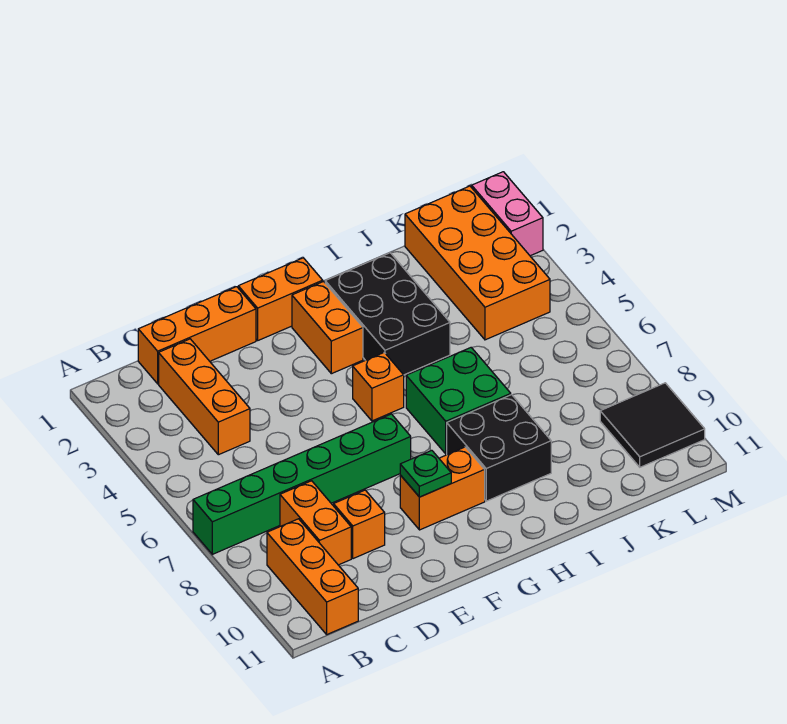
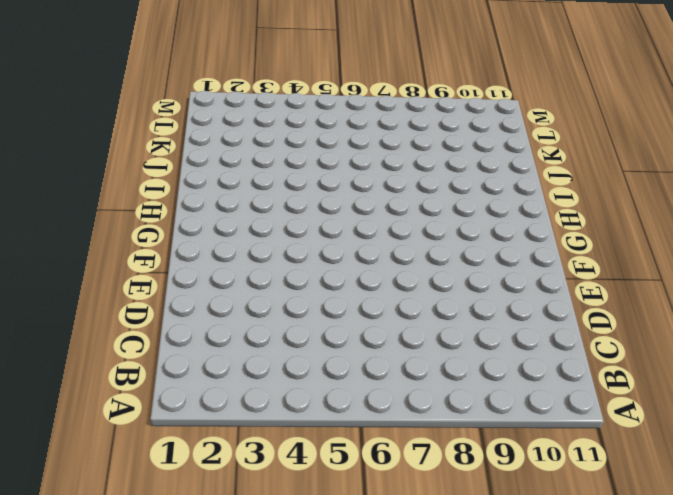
none -> green brick A7:F7 level 1
none -> orange brick B9:B11 level 1
none -> orange brick C1:E1 level 1

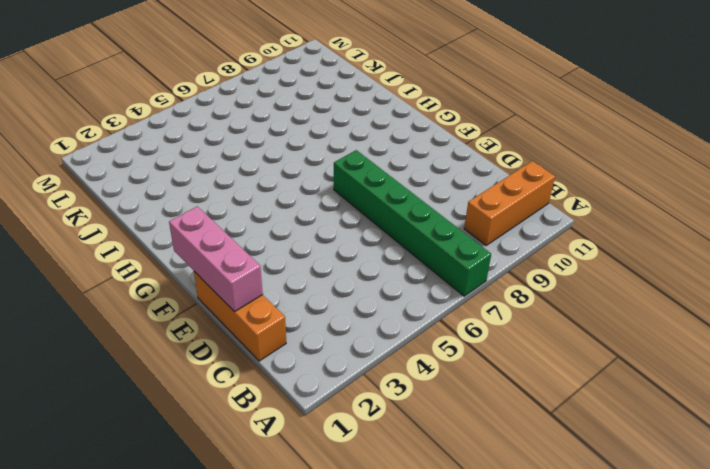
pink brick D1:F1 level 2 -> none
none -> orange brick C2:C4 level 1
none -> orange brick C8:C9 level 1
none -> orange brick D9 level 1

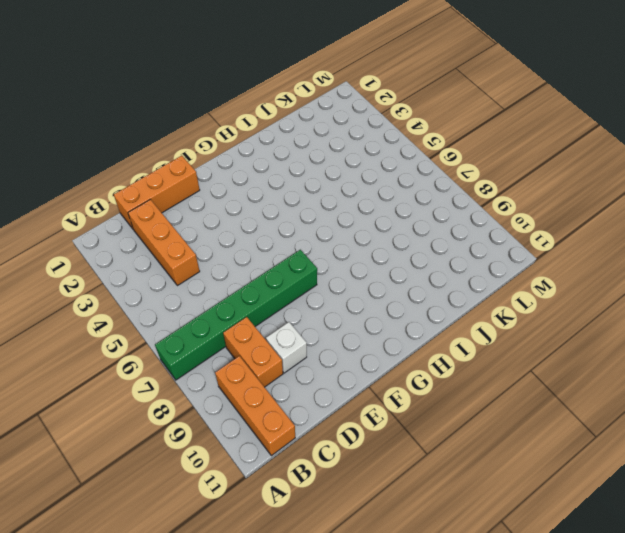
white brick D9 level 1 -> orange brick D9 level 1
none -> orange brick F1:G1 level 1
none -> orange brick F9:G9 level 1
none -> orange brick G2:G3 level 1

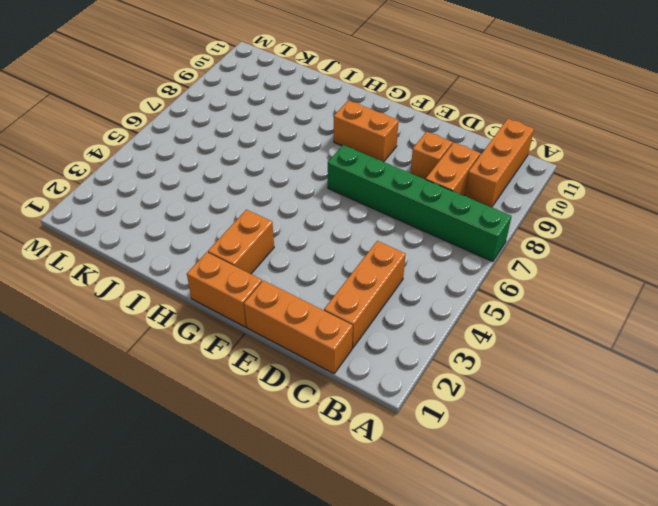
none -> orange brick G5 level 1
none -> black brick H2:I4 level 1
none -> green brick H6:I7 level 1

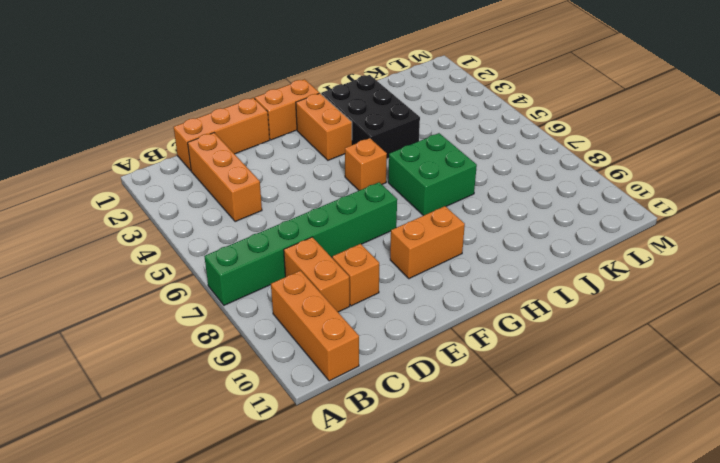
none -> black brick H8:I9 level 1
none -> orange brick K1:L4 level 1
none -> black tile L9:M10 level 1

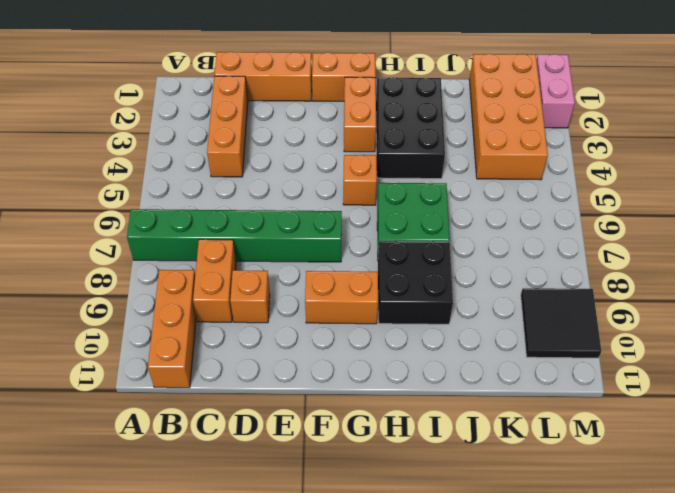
none -> green plate F9 level 2

